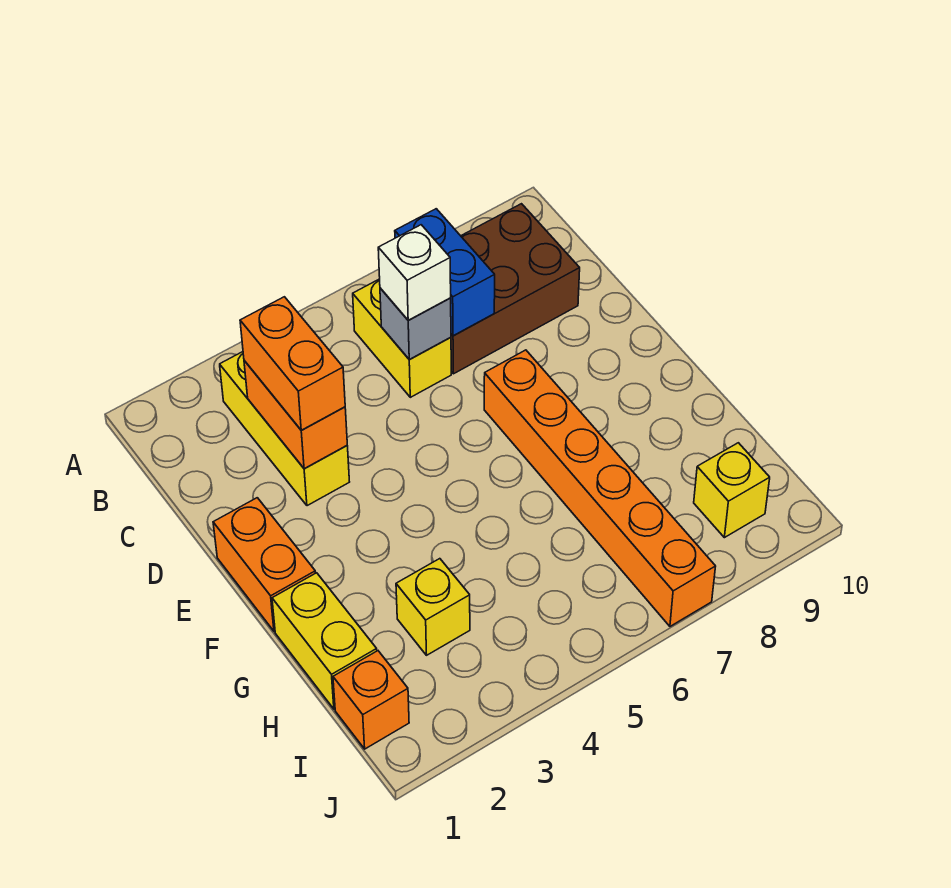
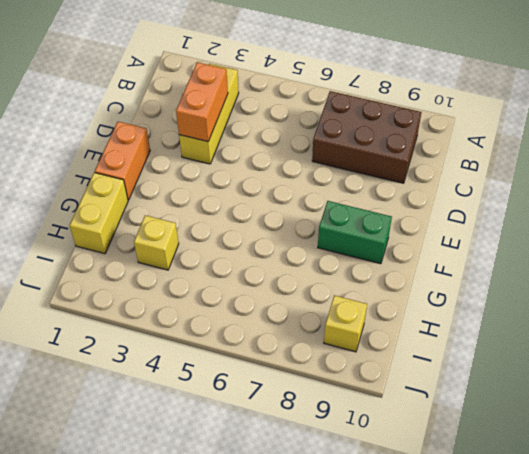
green brick F8:F9 level 1 -> none
none -> yellow brick B6:C6 level 1
none -> orange brick E7:J7 level 1
none -> orange brick I1 level 1

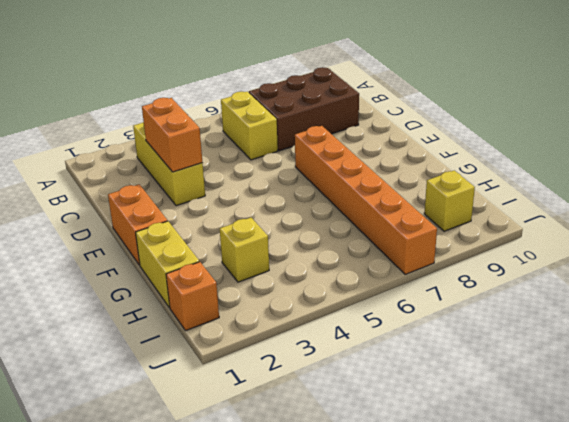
none -> blue brick B7:C7 level 2
none -> grey brick C6 level 2
none -> orange brick C3:D3 level 3

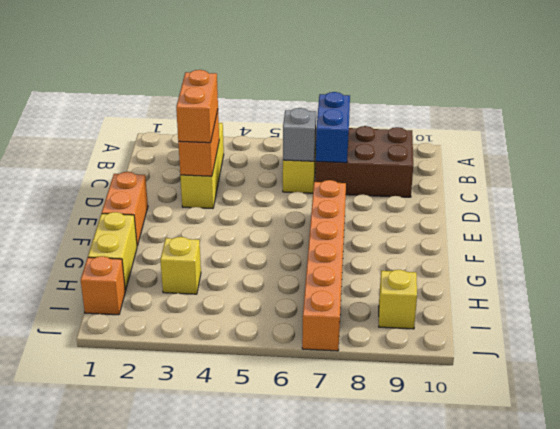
none -> white brick C6 level 3

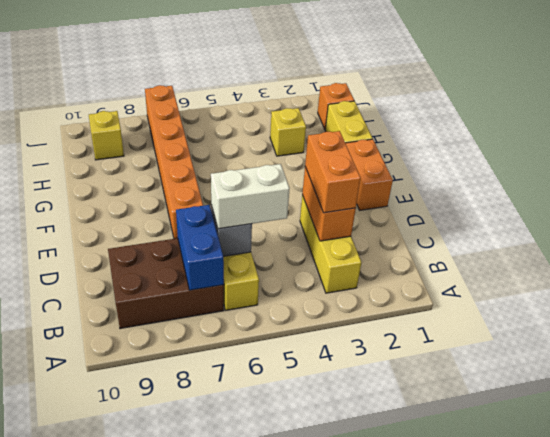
white brick C5:C6 level 3 -> white brick C6 level 3

